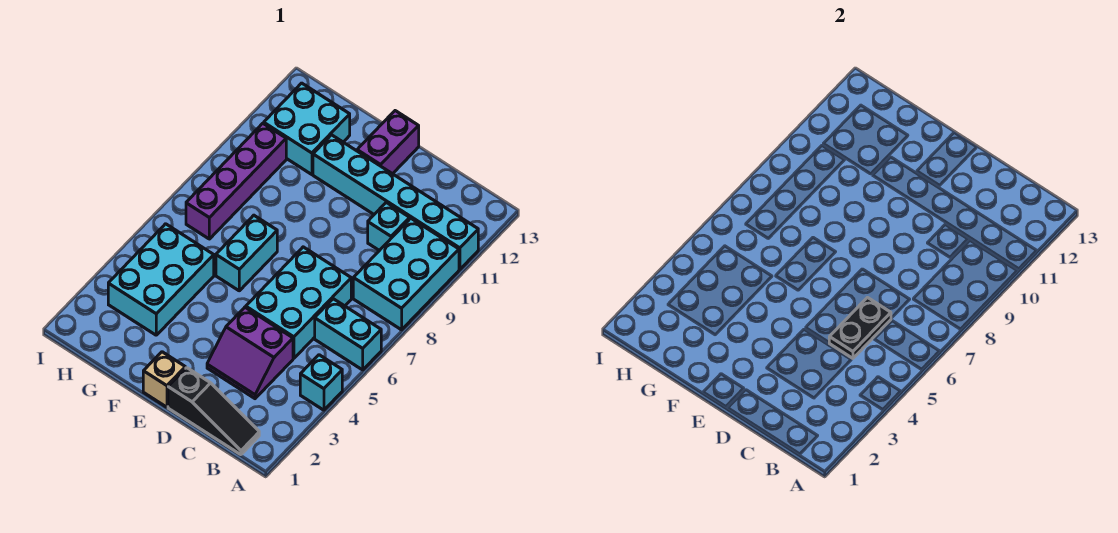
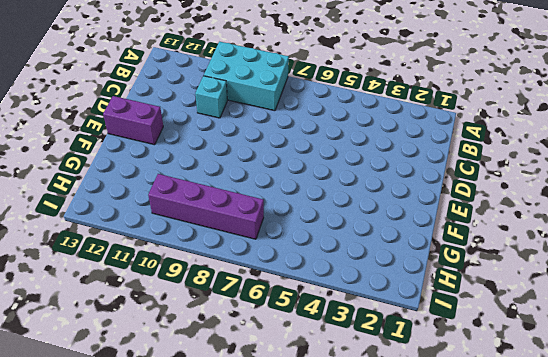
none -> cyan brick A4 level 1
none -> cyan brick A6:B6 level 1
none -> cyan brick A11:F11 level 1

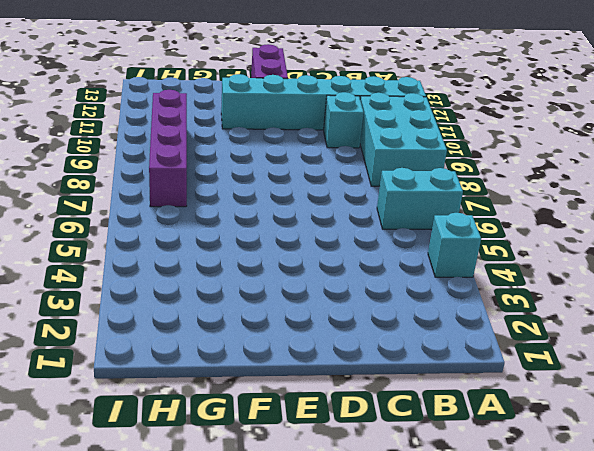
none -> black slope B1:D1 level 1 top D
none -> purple slope C3:D4 level 1 top 4
none -> cyan brick C5:D7 level 1

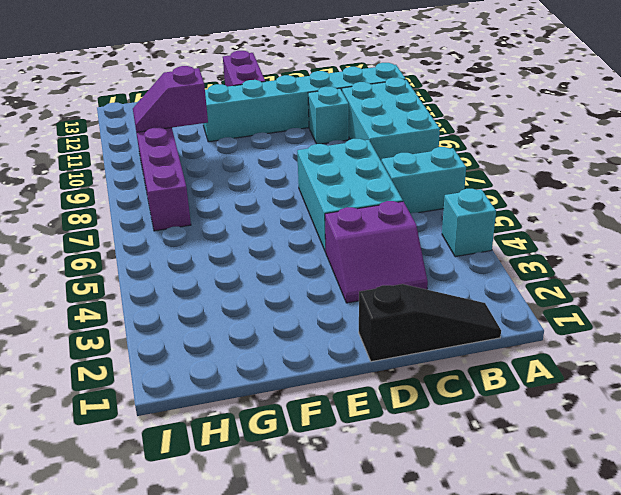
purple slope G10:H10 level 2 top G -> none
none -> tan brick E1 level 1
none -> cyan brick F6:F7 level 1
none -> cyan brick G3:H5 level 1

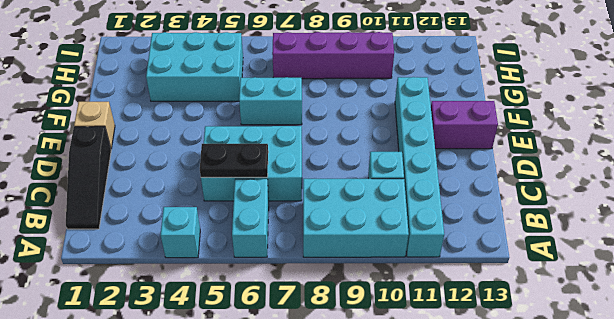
none -> purple slope C3:D4 level 1 top 4
none -> cyan brick G11:H12 level 1

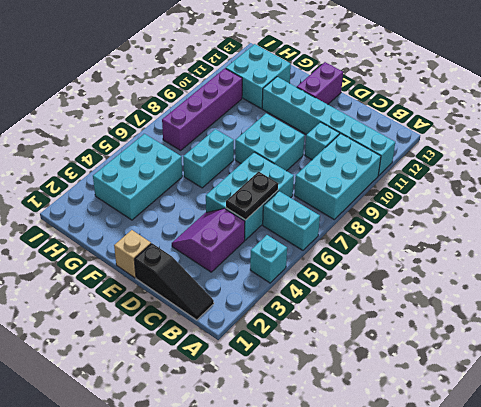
purple slope C3:D4 level 1 top C -> purple slope C3:D4 level 1 top 4
cyan brick D8:E9 level 1 -> none

